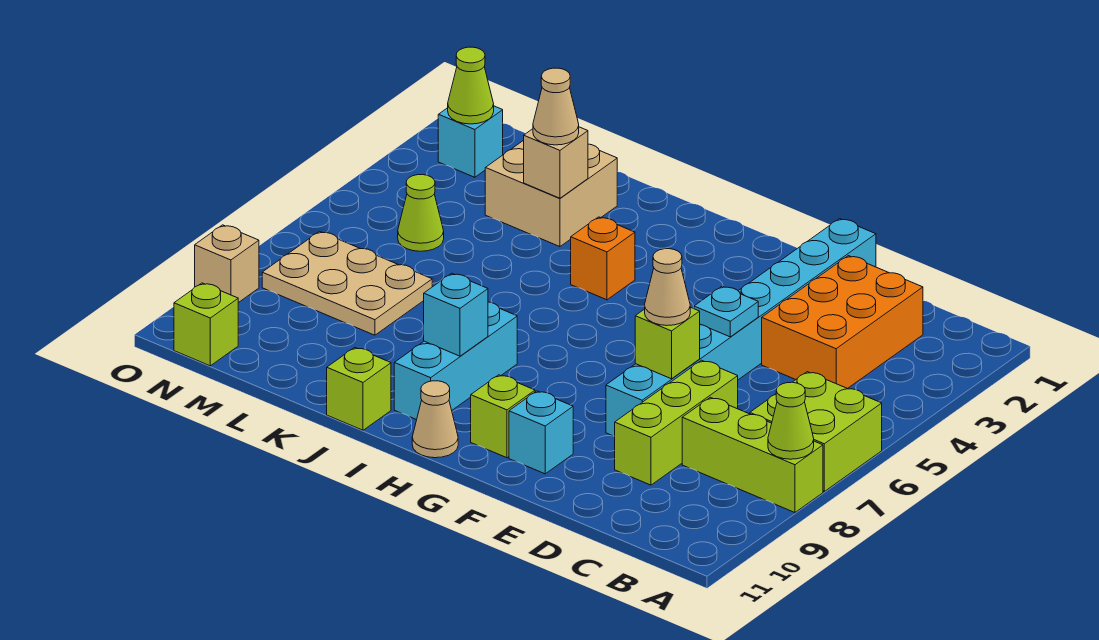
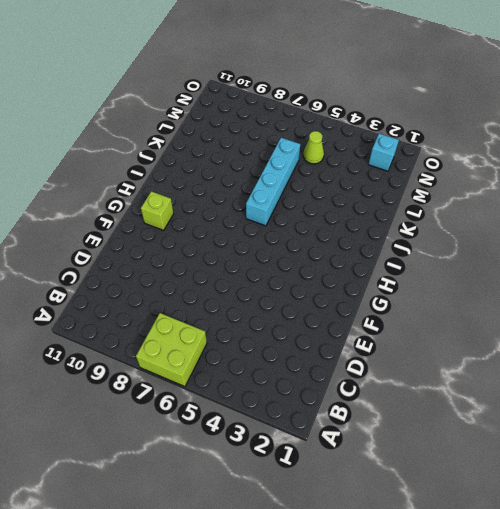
cyan brick I6:L6 level 1 -> none
none -> lime brick A8:C8 level 1
none -> orange brick C2:D4 level 1
none -> lime brick D7:D9 level 1

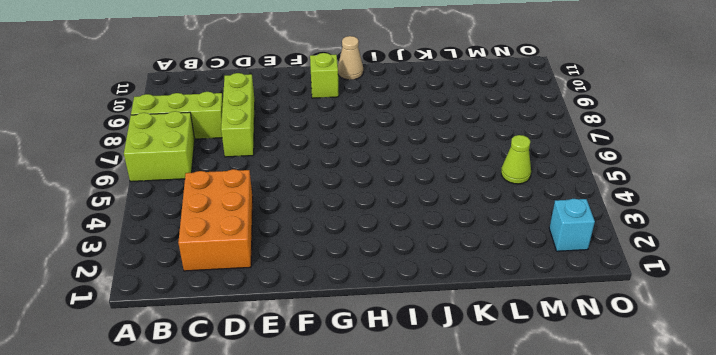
none -> cyan brick E1:E8 level 1
none -> cyan brick F10 level 1
none -> orange brick I4 level 1

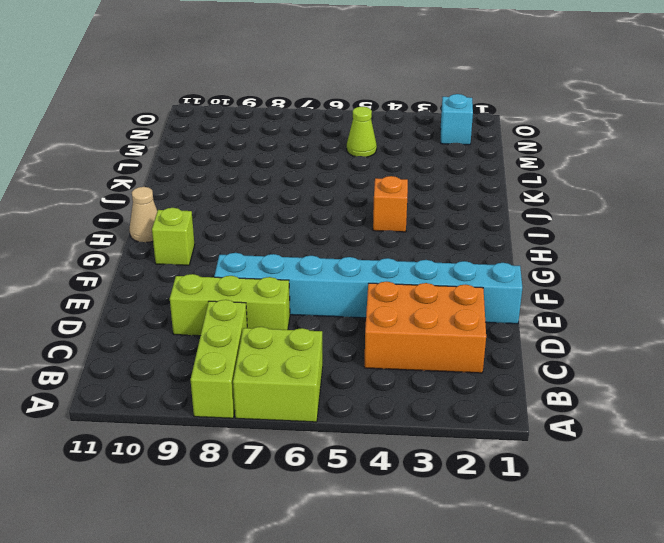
none -> cyan brick F10 level 1
none -> cyan brick I8:I10 level 1
none -> lime brick J11 level 1

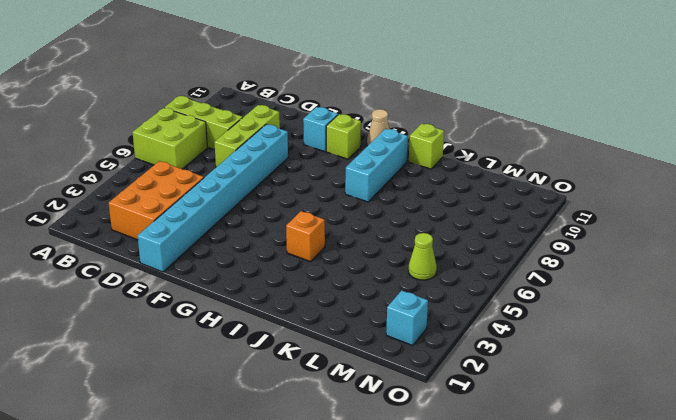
none -> tan brick K2:L3 level 1
none -> tan plate L7:N8 level 1
none -> lime brick N11 level 1

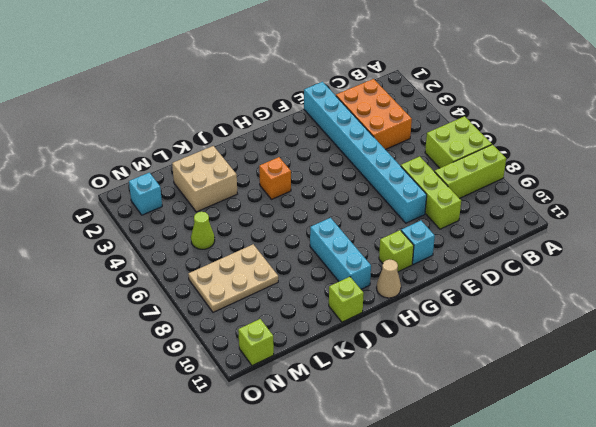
none -> tan brick O9 level 1
none -> lime cone A8 level 2
none -> cyan plate E5 level 2

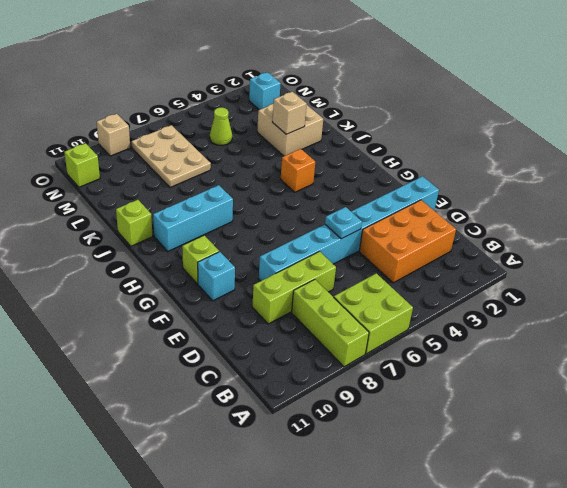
none -> tan cone H11 level 1
none -> lime cone A8 level 2
none -> lime brick E7 level 2

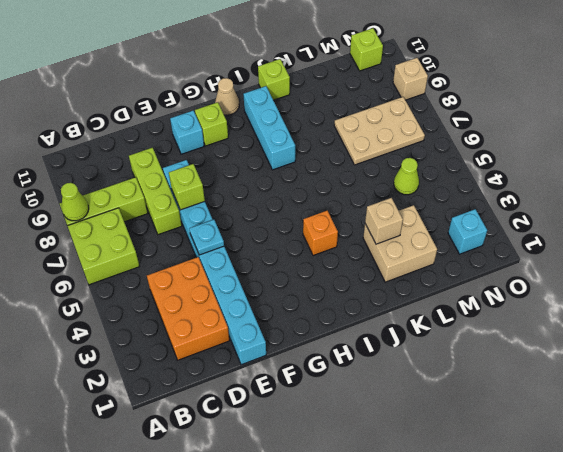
none -> cyan brick I9 level 2
none -> lime cone N2 level 2
none -> tan cone E7 level 3

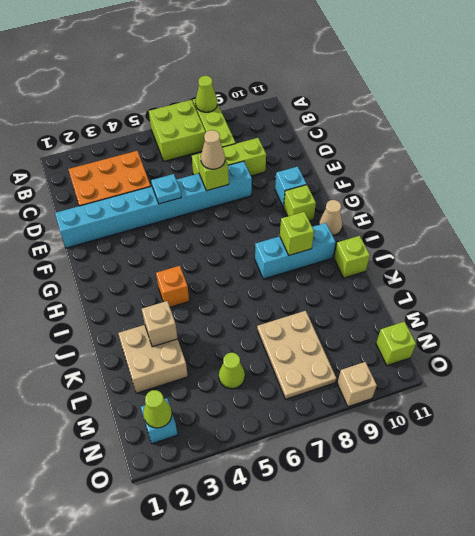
lime brick I9 level 2 -> cyan brick I9 level 2
none -> tan cone K3 level 3

